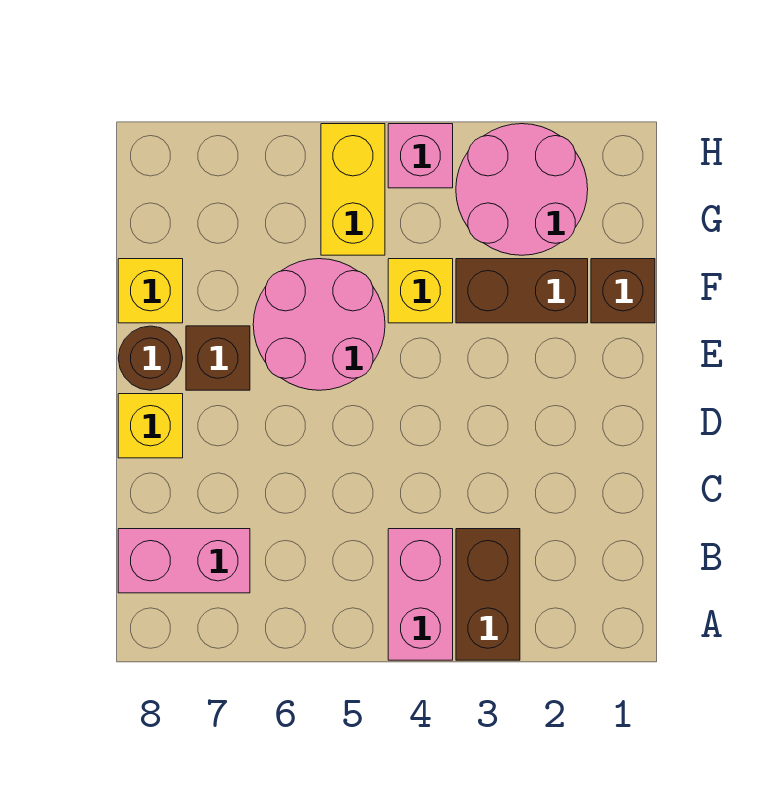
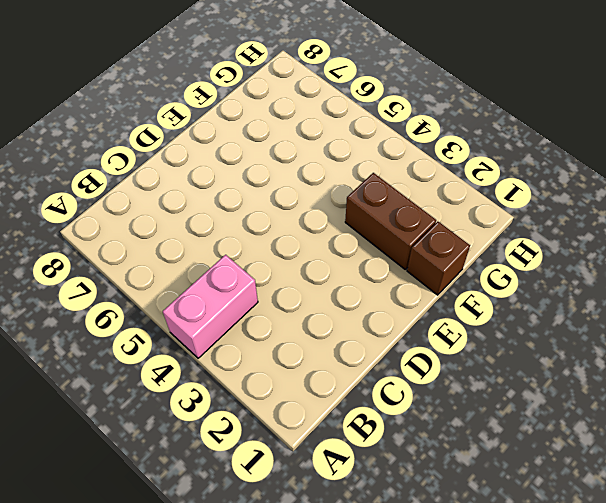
none -> brown brick A3:B3 level 1
none -> pink brick B7:B8 level 1
none -> yellow brick D8 level 1

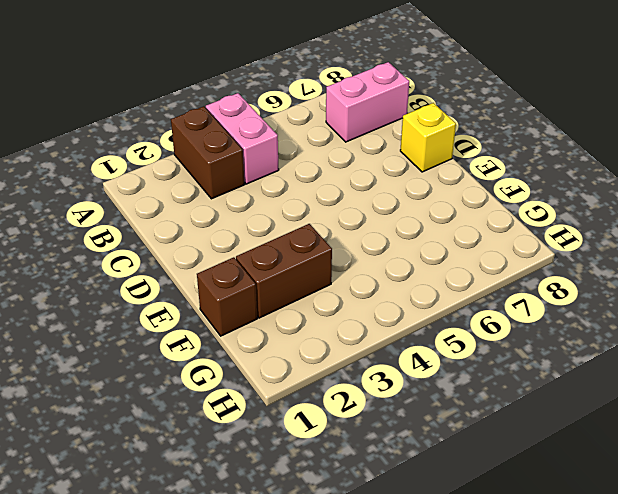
none -> pink round brick E5:F6 level 1
none -> brown brick E7 level 1
none -> brown round brick E8 level 1

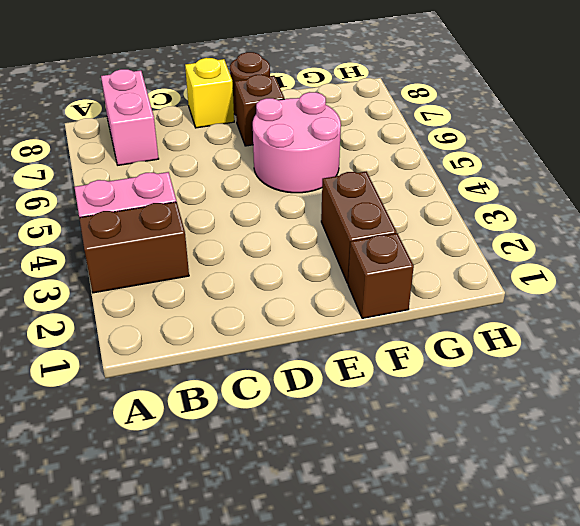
none -> yellow brick F4 level 1
none -> yellow brick F8 level 1
none -> pink round brick G2:H3 level 1

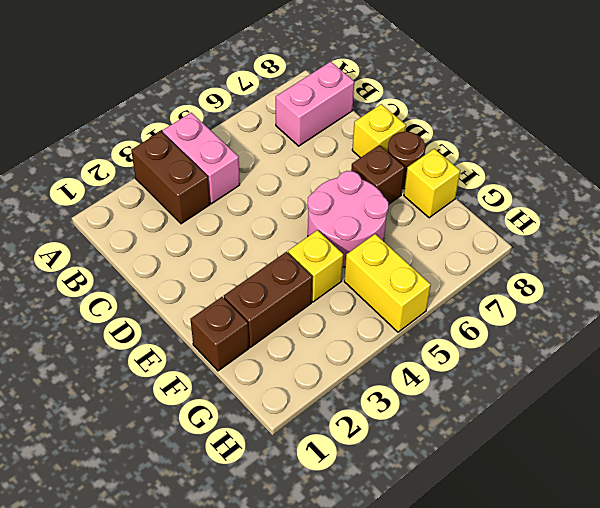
none -> pink round brick G2:H3 level 1
none -> pink brick H4 level 1

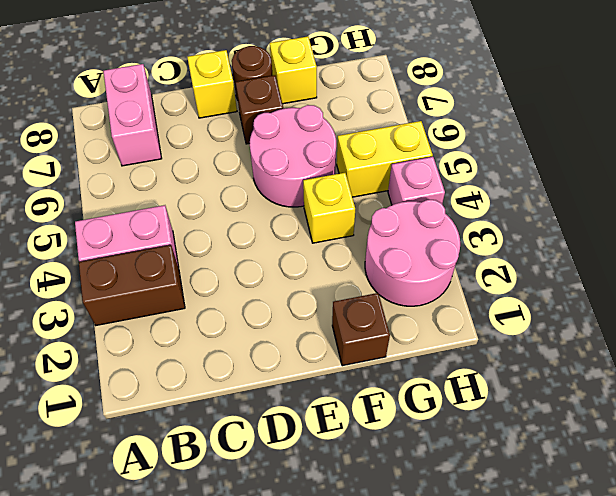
none -> brown brick F2:F3 level 1

